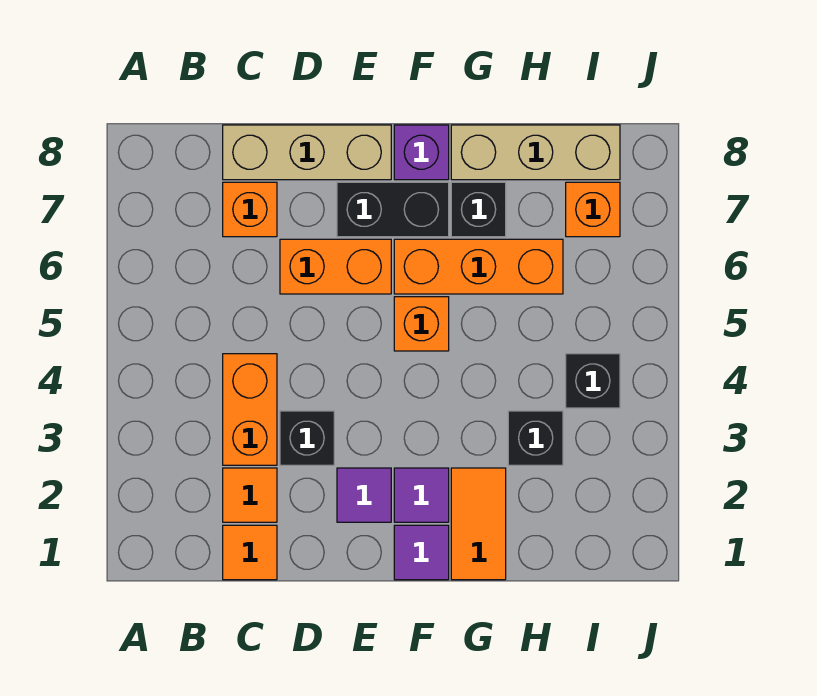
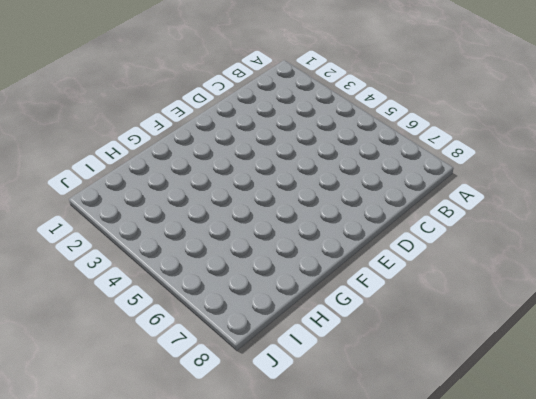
none -> orange tile C1 level 1
none -> orange tile C2 level 1
none -> orange brick C3:C4 level 1

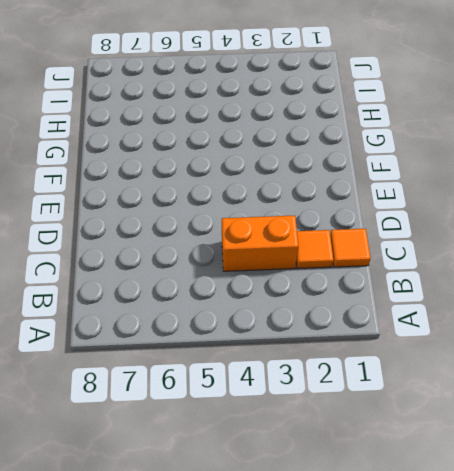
none -> orange brick C7 level 1
none -> tan brick C8:E8 level 1
none -> black brick D3 level 1

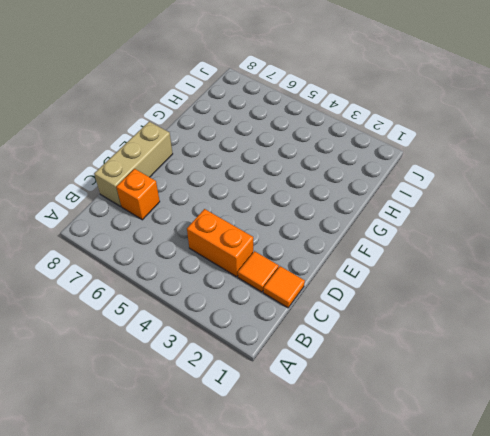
none -> black brick D3 level 1
none -> orange brick D6:E6 level 1
none -> purple tile E2 level 1

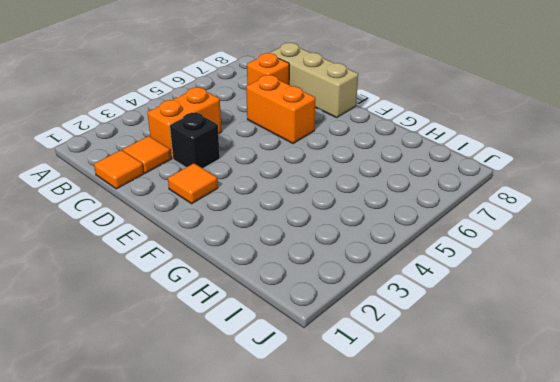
orange tile E2 level 1 -> purple tile E2 level 1
none -> black brick E7:F7 level 1
none -> purple tile F1 level 1
none -> purple tile F2 level 1

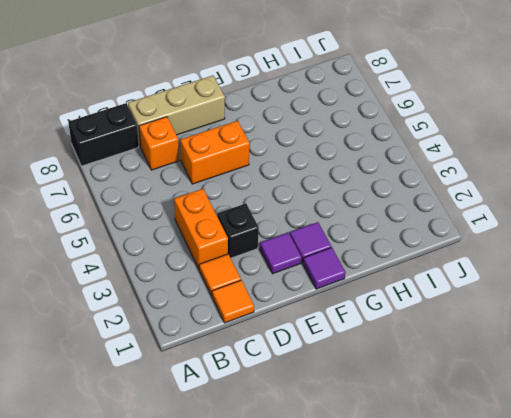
black brick A8:B8 level 1 -> black brick E7:F7 level 1
none -> orange brick F5 level 1
none -> orange brick F6:H6 level 1
none -> purple brick F8 level 1

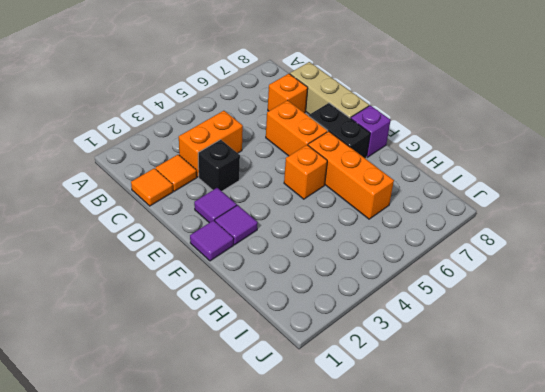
none -> orange tile G1:G2 level 1
none -> black brick G7 level 1
none -> tan brick G8:I8 level 1

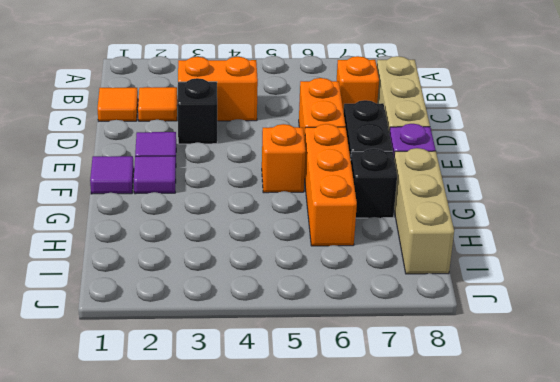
none -> orange tile G1:G2 level 1
none -> black brick H3 level 1
none -> black brick I4 level 1

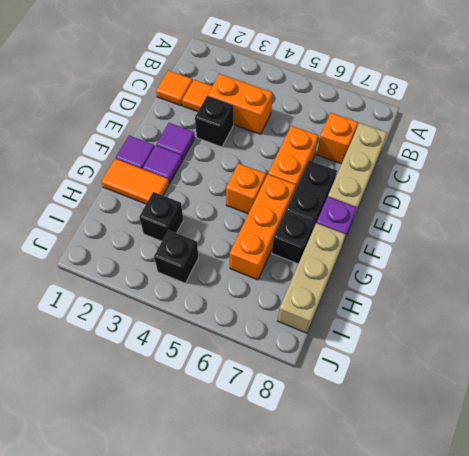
none -> orange brick I7 level 1

